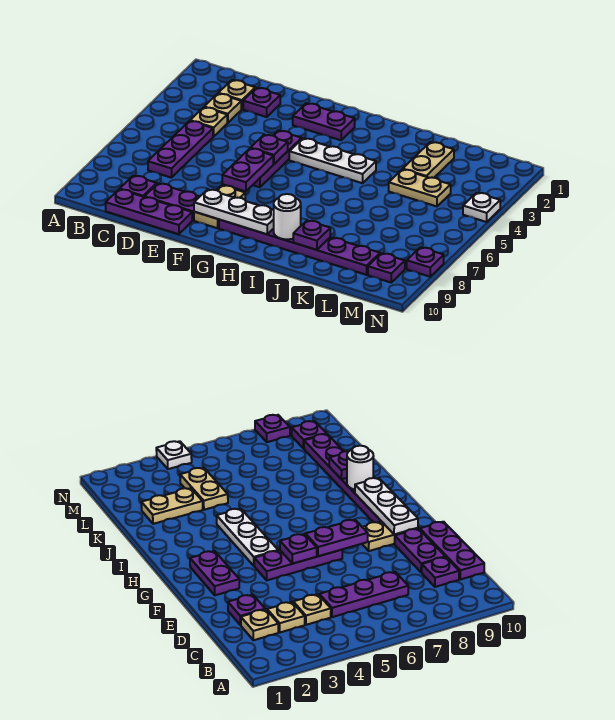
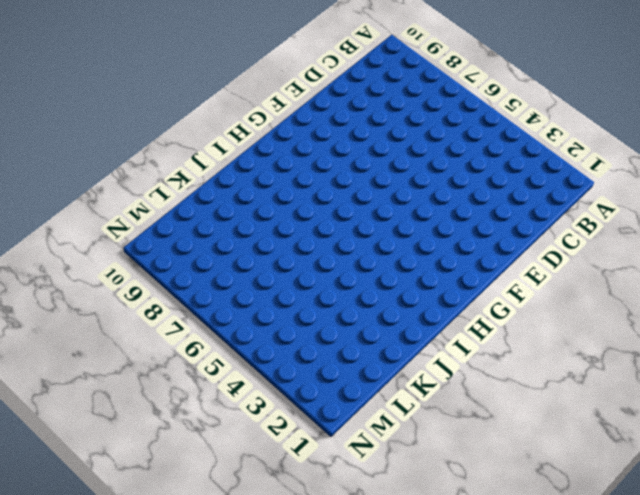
none -> tan plate C2 level 1
none -> tan plate C3 level 1
none -> tan plate C4 level 1

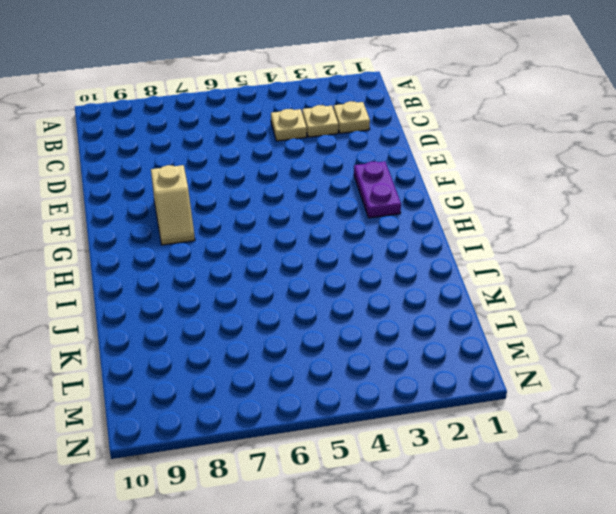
tan slope F8:G8 level 1 top F -> tan plate F8:F9 level 1
none -> purple plate C5:C7 level 1
none -> purple plate C9 level 1
none -> purple plate C10:E10 level 1

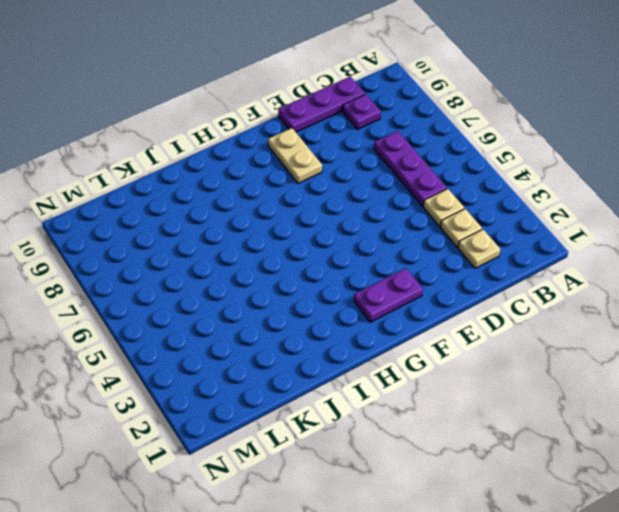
none -> purple plate D2 level 1
none -> purple plate D9:E9 level 1
none -> purple plate F4:F6 level 1

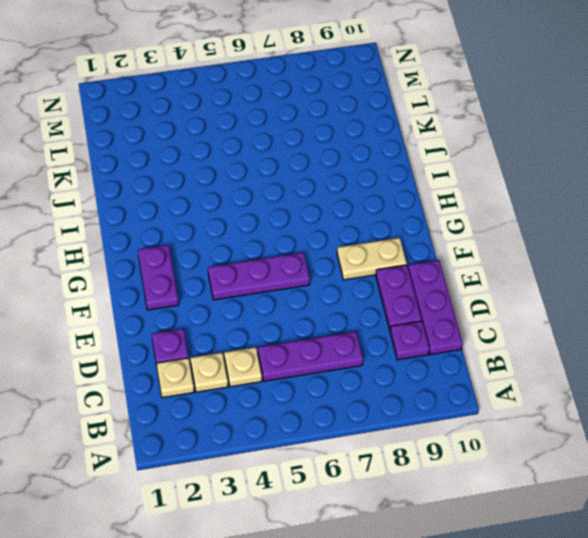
none -> white plate G4:I4 level 1
none -> purple plate G9:L9 level 1
none -> tan plate K2:K3 level 1

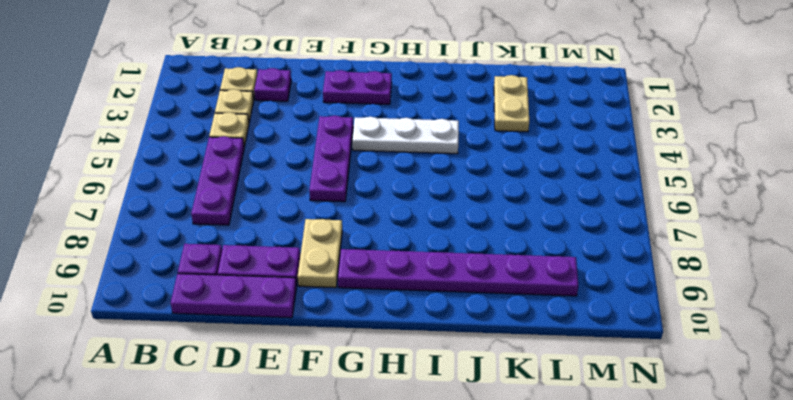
none -> tan plate K4:L4 level 1
none -> purple plate M9 level 1
none -> white plate N4 level 1

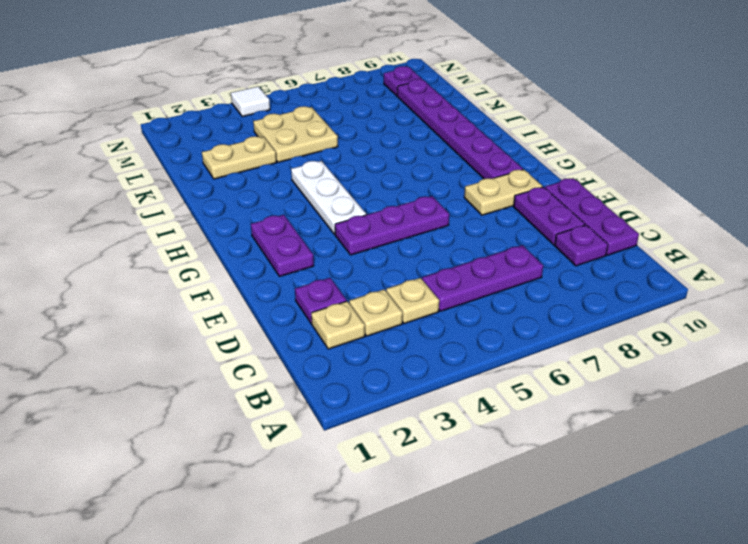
tan plate K4:L5 level 1 -> tan plate K4:L4 level 1
white tile N4 level 1 -> white plate N4 level 1
none -> purple plate N8 level 1
none -> purple plate F5 level 2
none -> purple plate F6:F7 level 2

